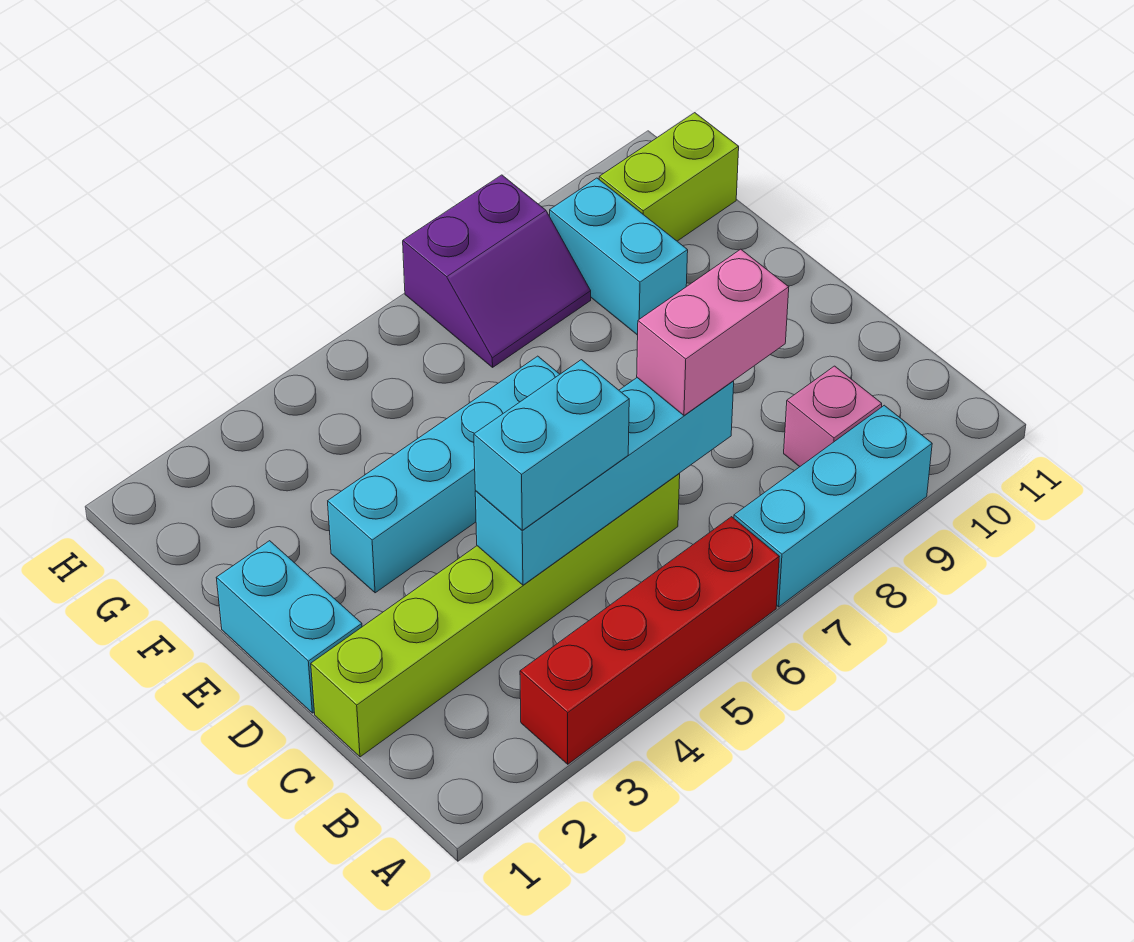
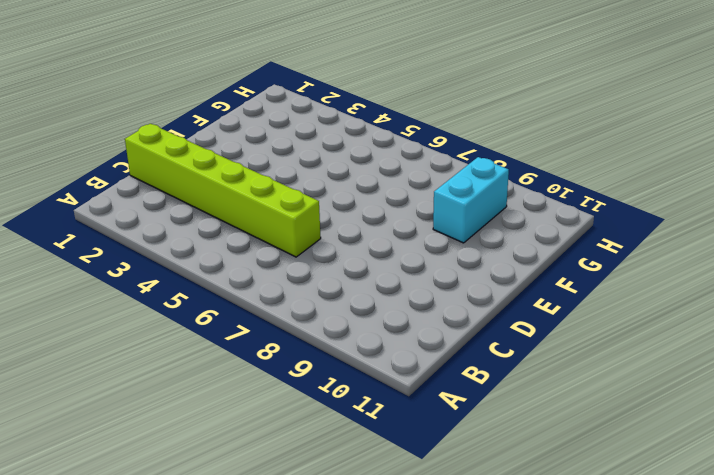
none -> red brick A3:A6 level 1
none -> cyan brick A7:A9 level 1
none -> pink brick B9 level 1

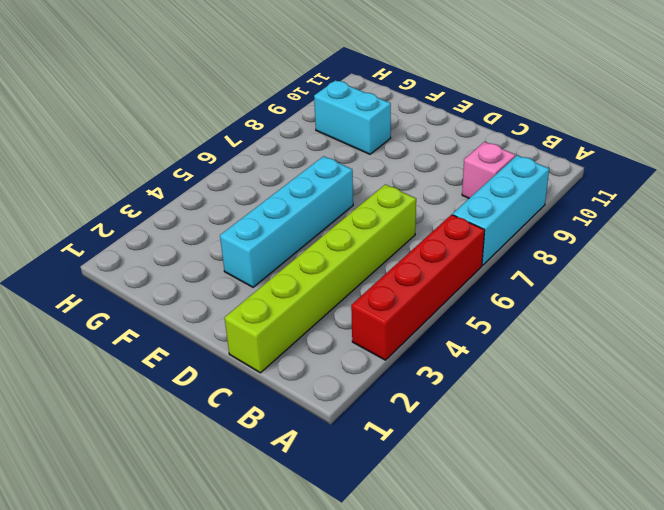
none -> cyan brick D1:E1 level 1
none -> purple slope G7:H8 level 1 top H
none -> lime brick G10:G11 level 1

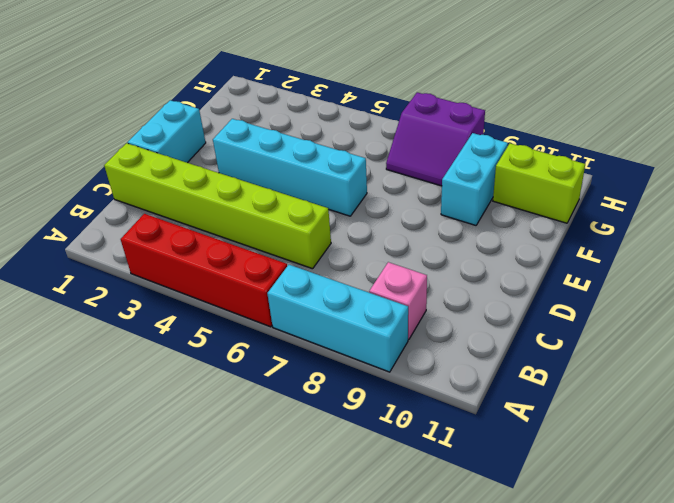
none -> cyan brick C4:C7 level 2
none -> cyan brick C4:C5 level 3
none -> pink brick C7:C8 level 3

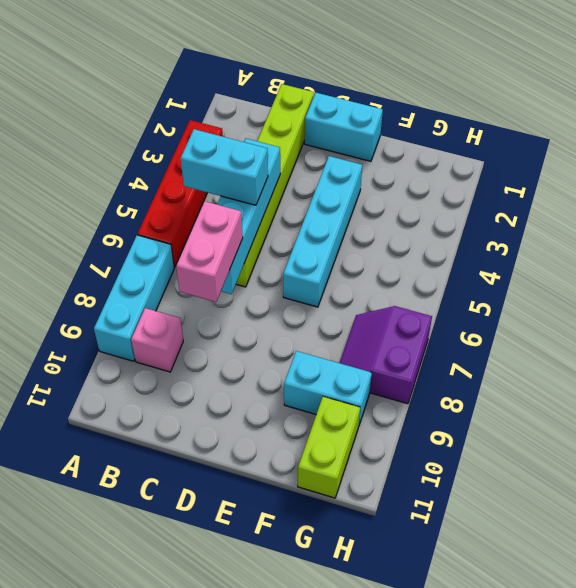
cyan brick B5:C5 level 3 -> cyan brick C4:C5 level 3

